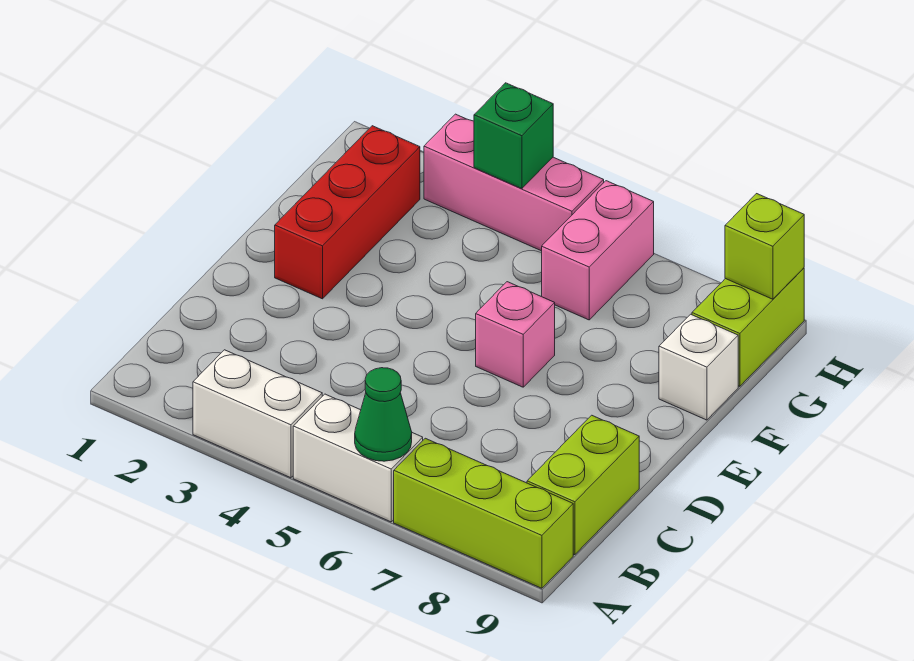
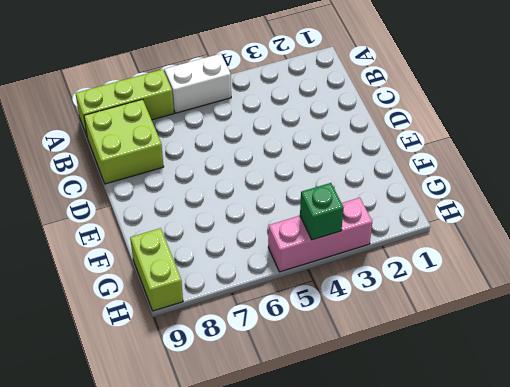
lime brick B8:C9 level 1 -> lime brick B9:C9 level 1
none -> white brick A3:A4 level 1
none -> red brick E2:G2 level 1
none -> pink brick E6 level 1

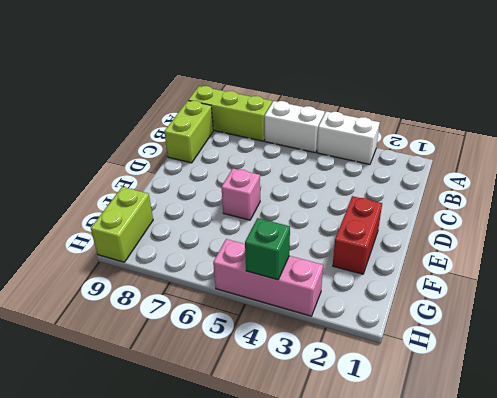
red brick E2:F2 level 1 -> red brick E2:G2 level 1
none -> white brick F9 level 1
none -> pink brick G6:H6 level 1
none -> green cone A6 level 2

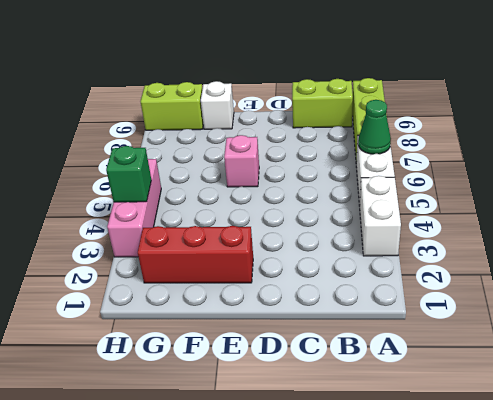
none -> pink brick G6:H6 level 1
none -> lime brick H9 level 2

